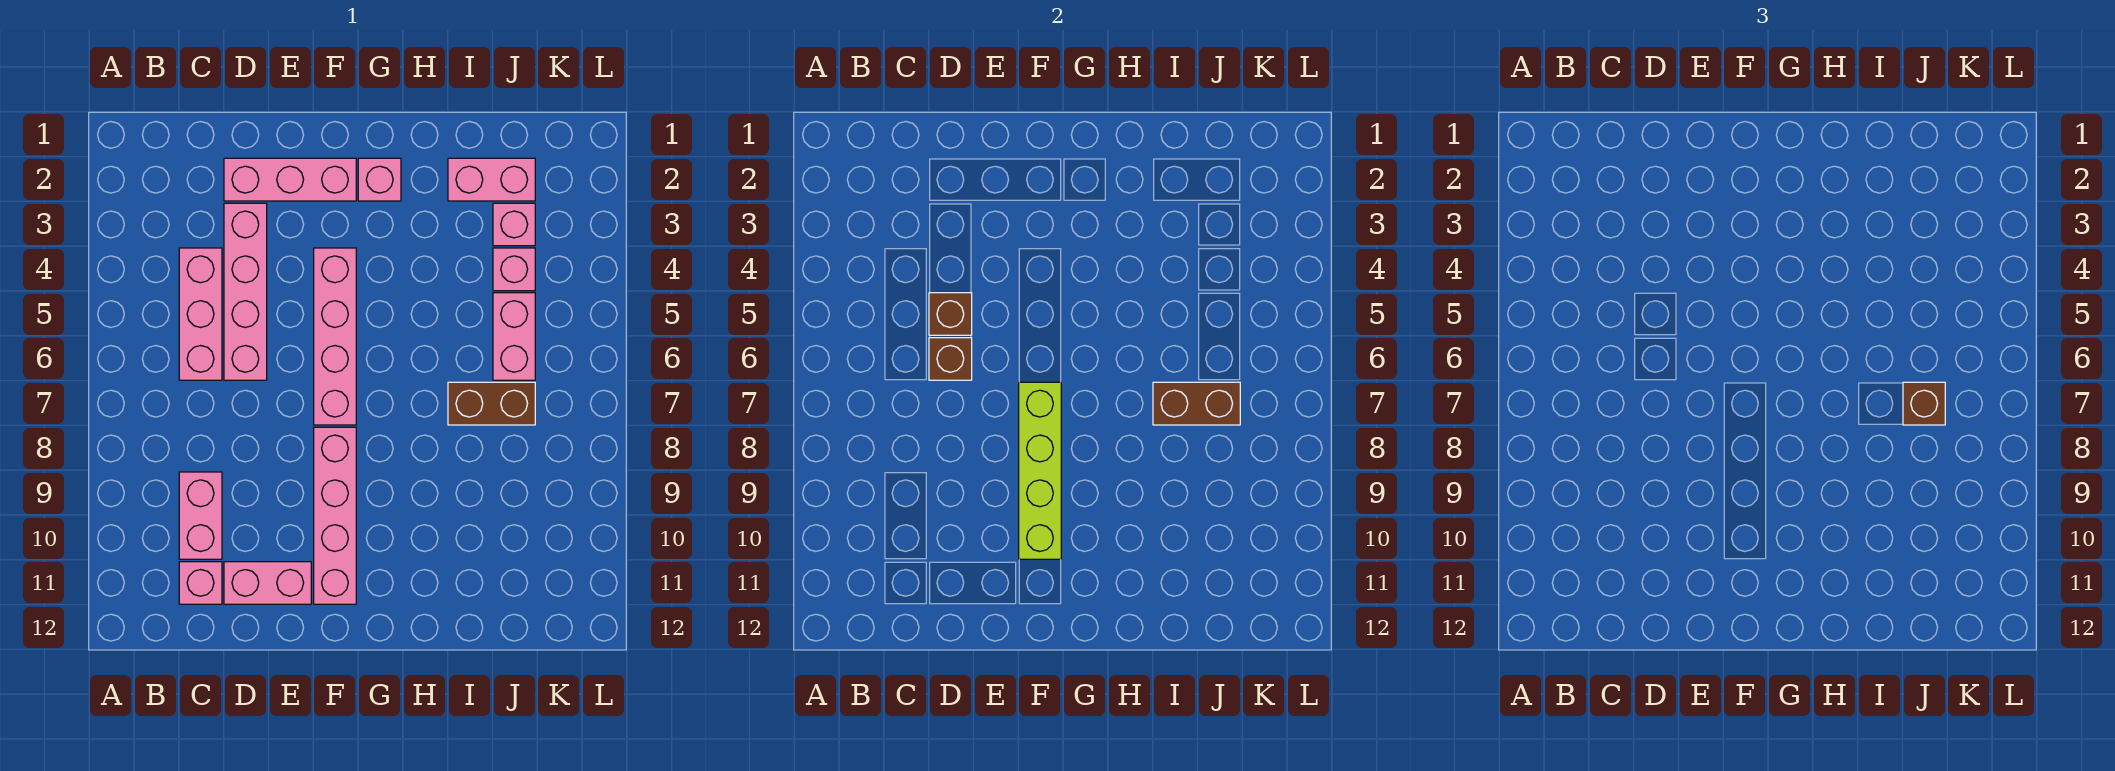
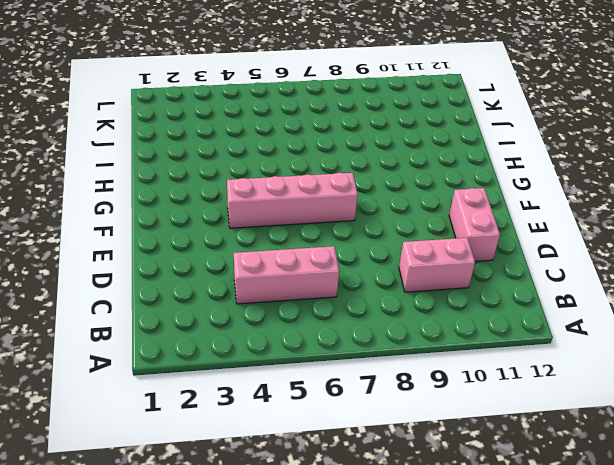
none -> pink brick C11 level 1
none -> pink brick D2:F2 level 1
none -> pink brick D3:D6 level 1

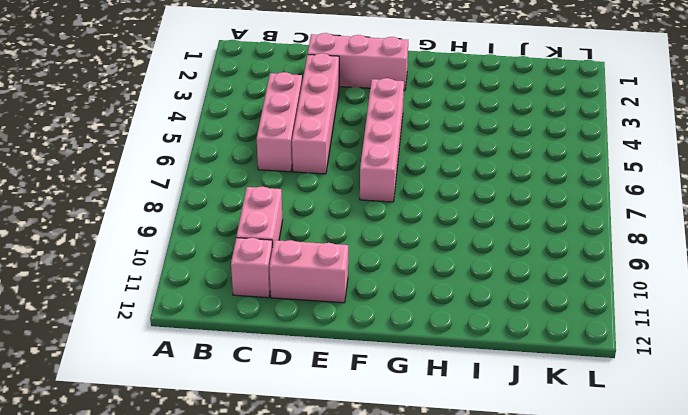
none -> pink brick F8:F11 level 1
none -> pink brick G2 level 1
none -> pink brick I2:J2 level 1

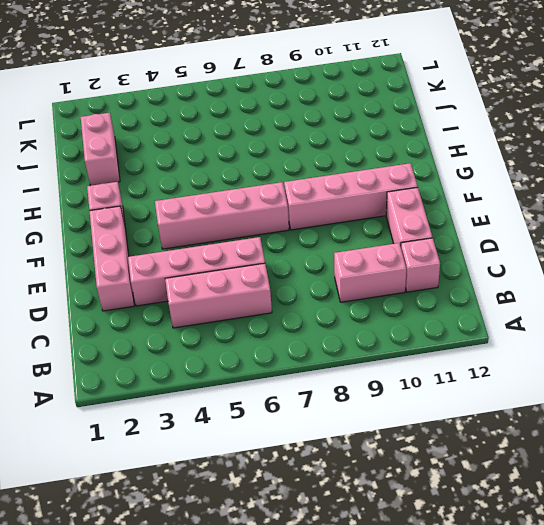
none -> brown brick I7:J7 level 1
none -> pink brick J3 level 1
none -> pink brick J4 level 1

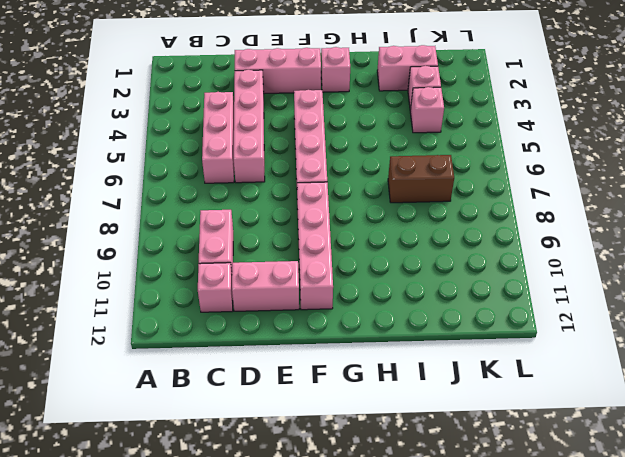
none -> pink brick J5:J6 level 1
none -> brown brick D5 level 2
none -> brown brick D6 level 2

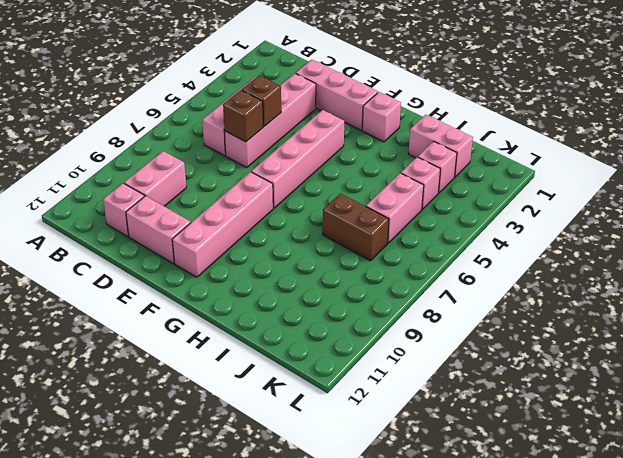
none -> lime brick F7:F10 level 2
none -> brown brick I7:J7 level 2
none -> brown brick J7 level 3

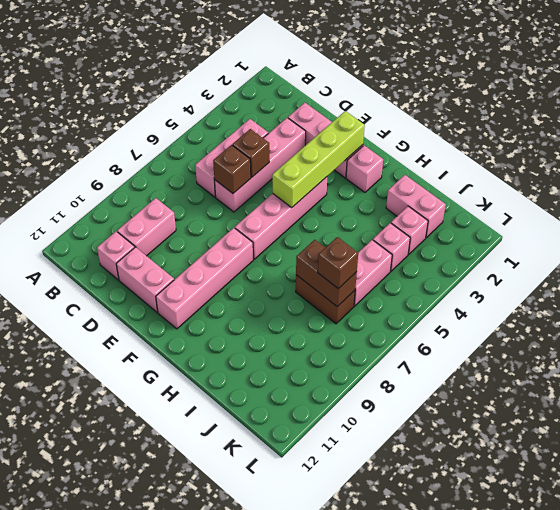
lime brick F2:F5 level 2 -> lime brick F7:F10 level 2

